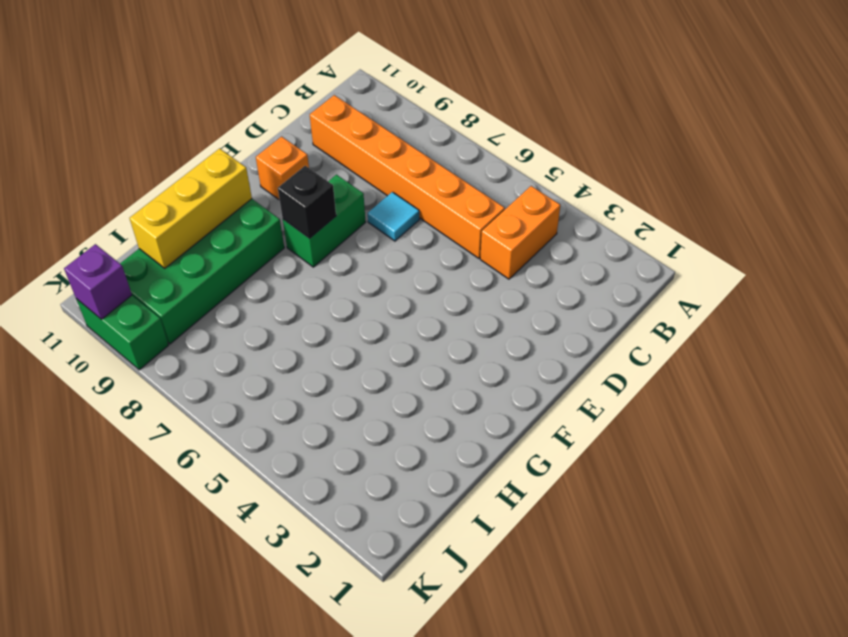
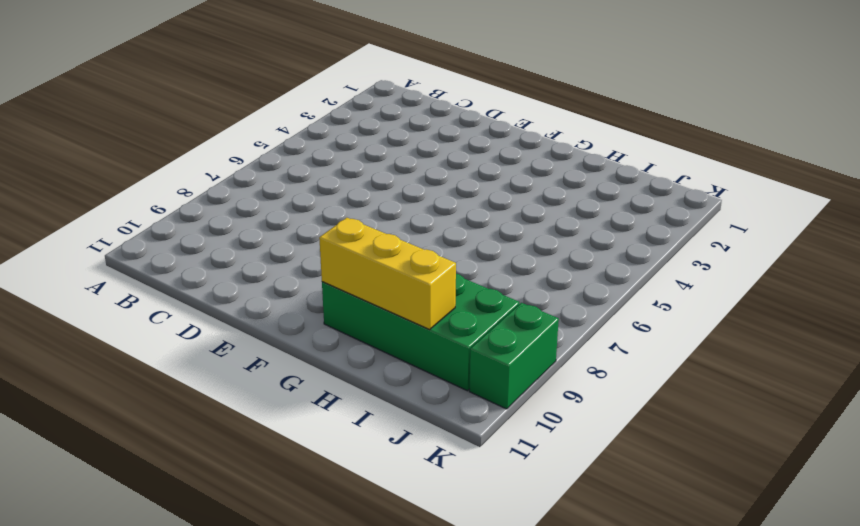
none -> orange brick B4:C4 level 1
none -> orange brick C5:C10 level 1

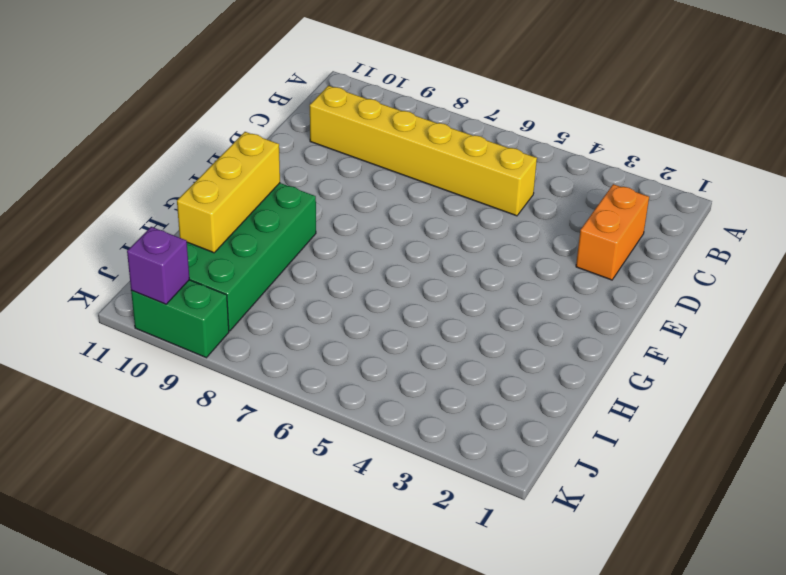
orange brick C2:D2 level 1 -> orange brick B4:C4 level 1
yellow brick C5:C10 level 1 -> orange brick C5:C10 level 1
none -> cyan tile D7 level 1
none -> green brick E8:F8 level 1

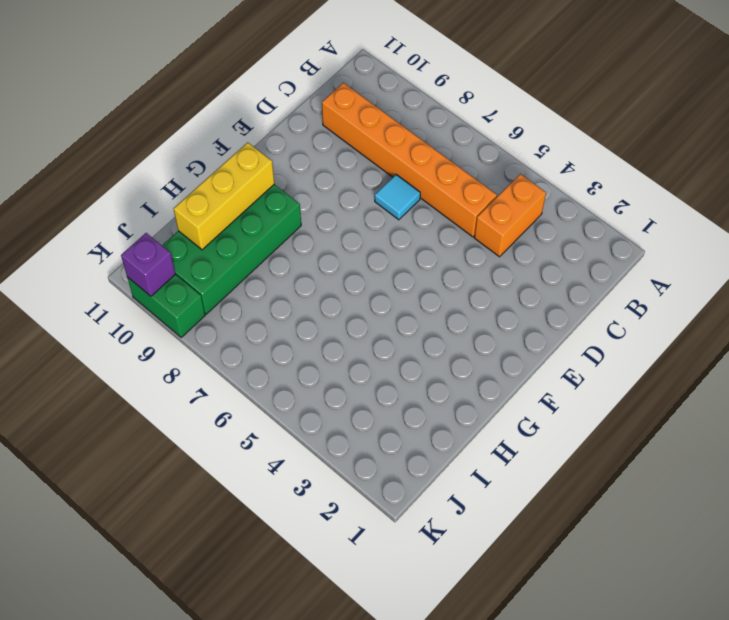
none -> green brick E8:F8 level 1
none -> orange brick E10 level 1

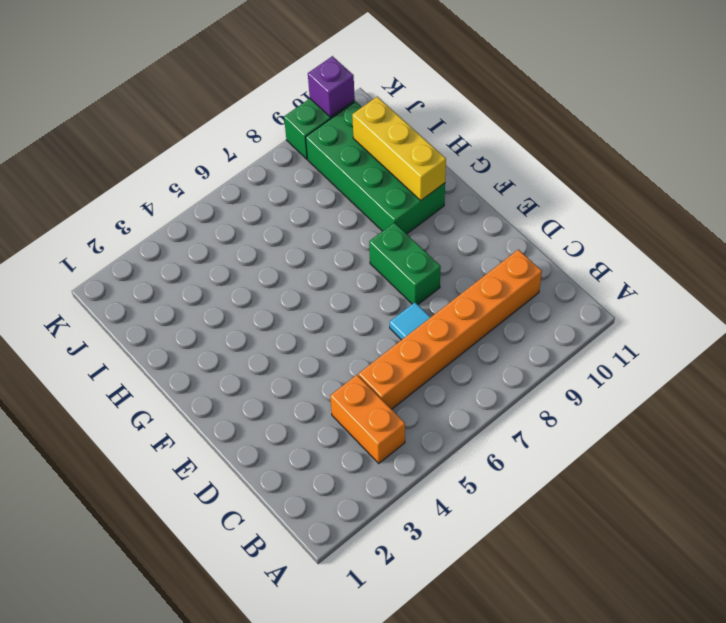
none -> orange brick E10 level 1
none -> black brick F8 level 2

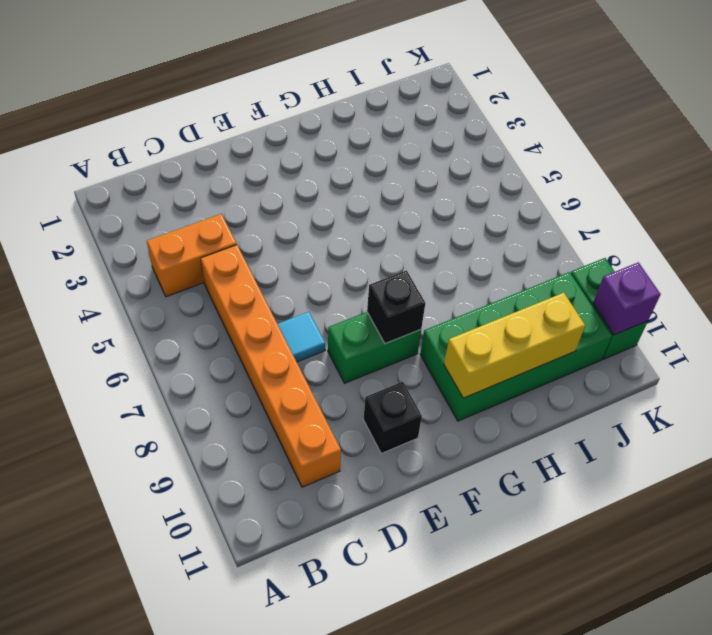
black brick E10 level 1 -> orange brick E10 level 1

